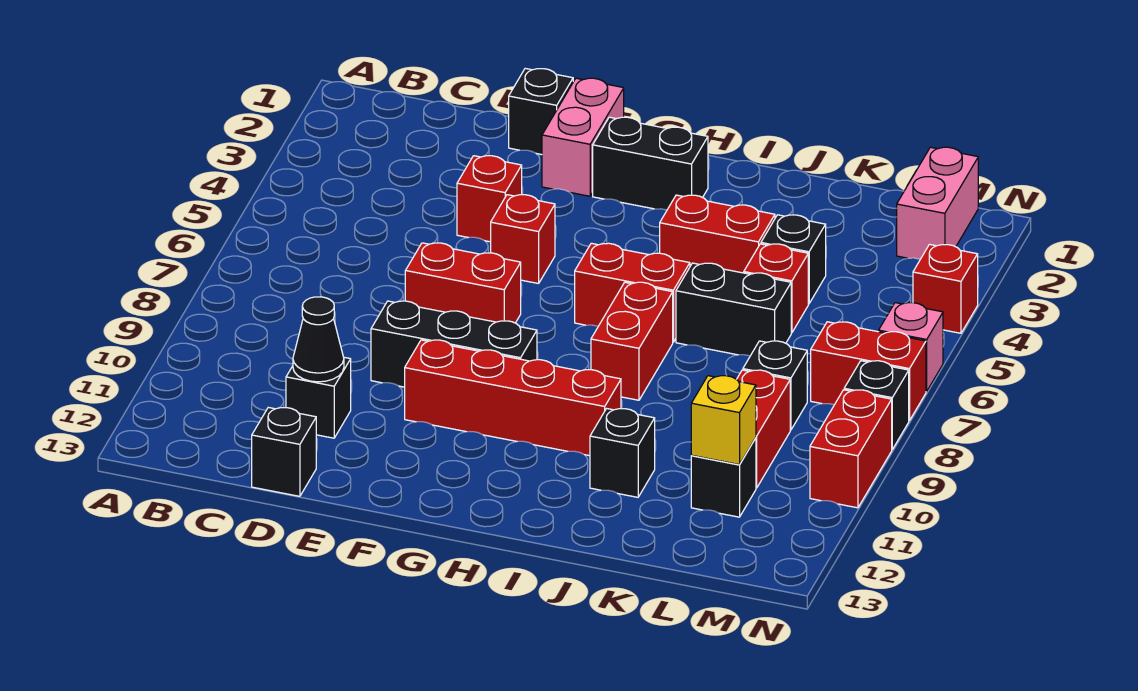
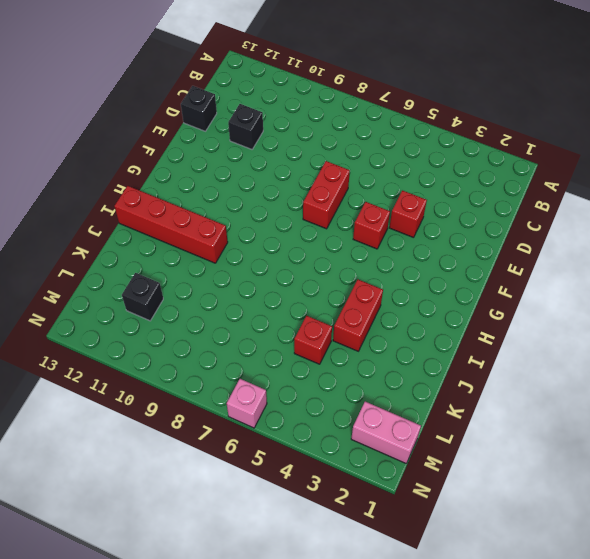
red brick I10:I13 level 1 -> red brick F10:I10 level 1
none -> black brick E1 level 1
none -> black brick E9:G9 level 1
none -> pink brick F1:F2 level 1

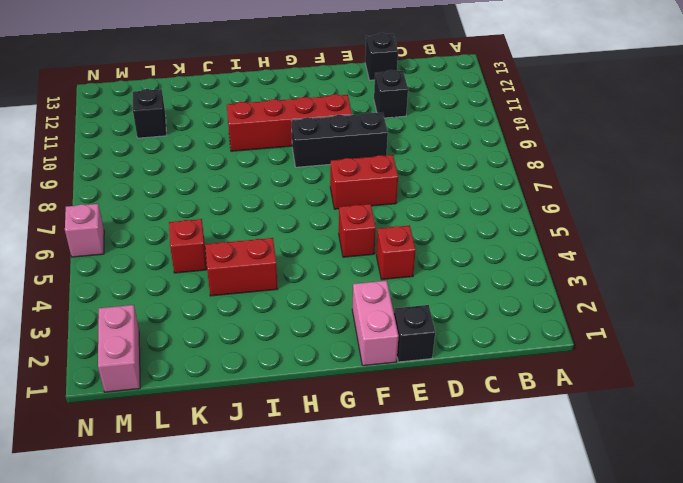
none -> black brick G2:H2 level 1
none -> red brick H6:I6 level 1
none -> red brick I7:I8 level 1

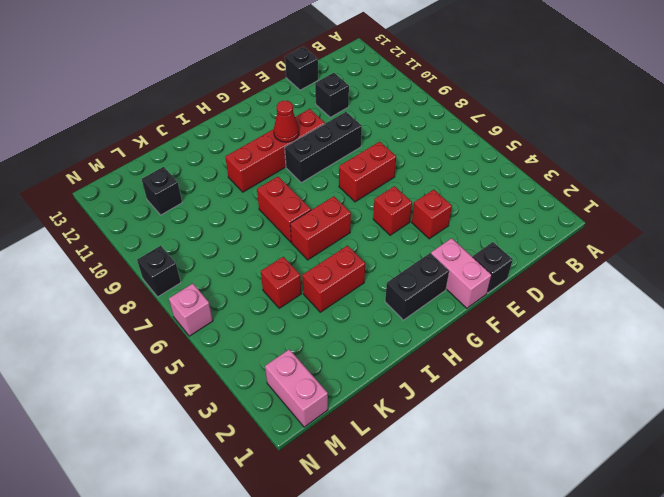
red cone G10 level 2 -> none
none -> black brick J6:K6 level 1
none -> black brick J11 level 1
none -> black brick K4 level 1

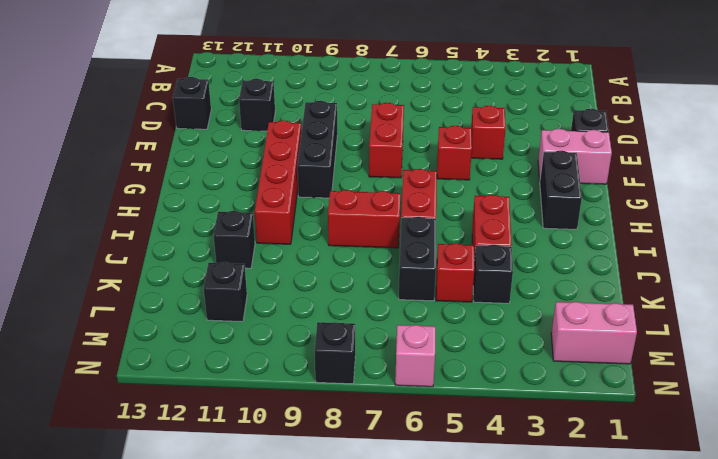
none -> black brick L8 level 1
none -> red brick L9:L10 level 1
none -> red brick M7:N7 level 1

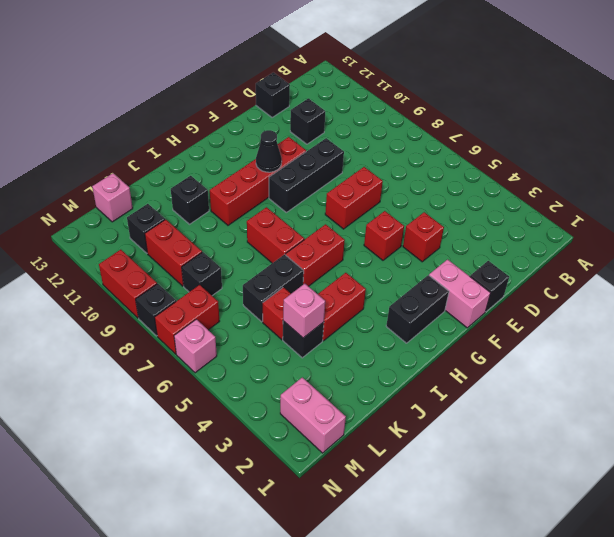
black cone G10 level 2 -> black cone D11 level 2
pink brick K4 level 2 -> none
pink brick L13 level 1 -> none
none -> red brick N4 level 1
none -> yellow brick L11 level 2

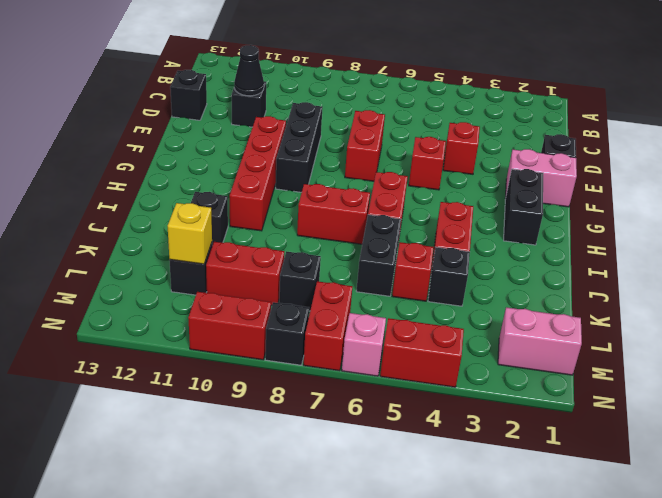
red brick N4:N5 level 1 -> red brick N4 level 1

